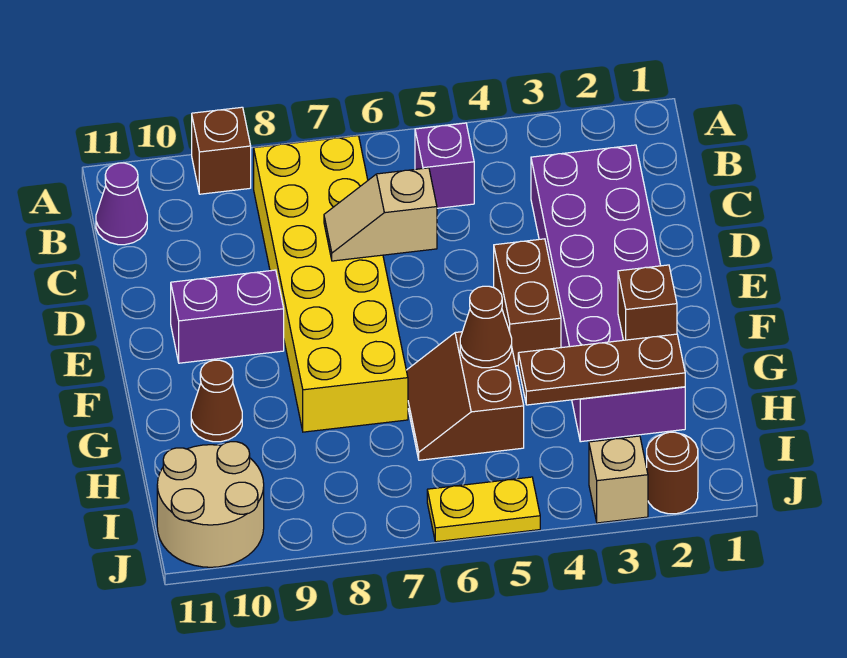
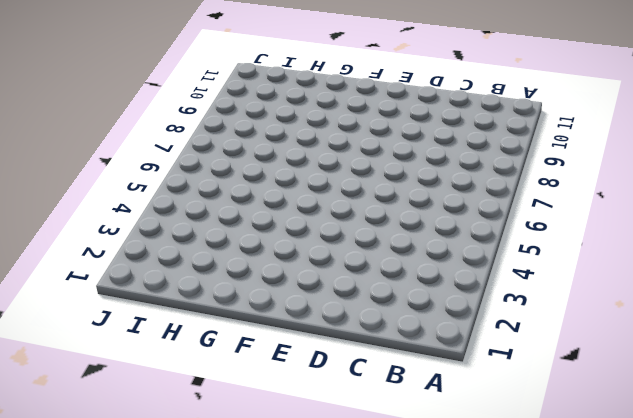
none -> brown brick A9 level 1
none -> purple brick B5 level 1
none -> yellow brick B7:G8 level 1

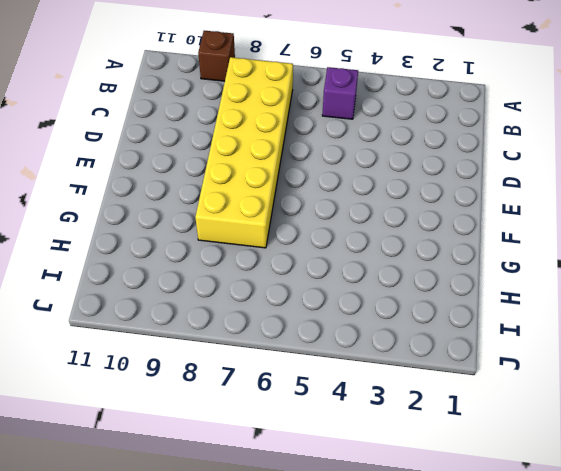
none -> purple cone B11 level 1
none -> purple brick C2:H3 level 1
none -> brown brick E4:F4 level 1

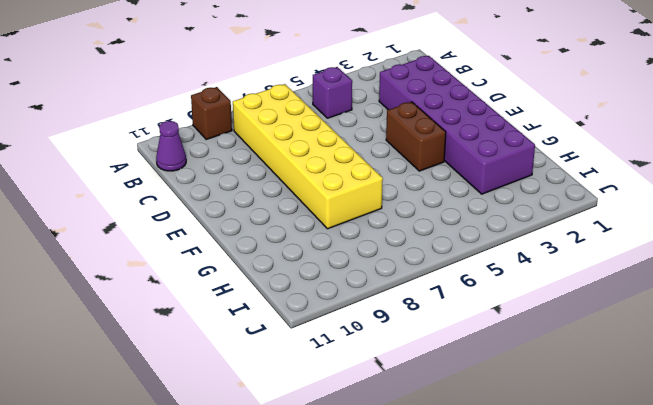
none -> purple brick E9:E10 level 1
none -> brown slope G5:H6 level 1 top 5
none -> brown cone G10 level 1

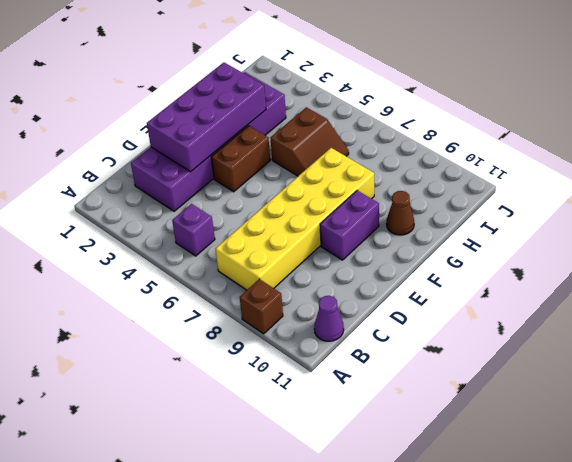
purple brick D2:G3 level 2 -> brown brick G2 level 2
purple brick E9:F9 level 1 -> purple brick E9:E10 level 1
none -> tan round brick I10:J11 level 1
none -> brown round brick J2 level 1
none -> tan brick J3 level 1

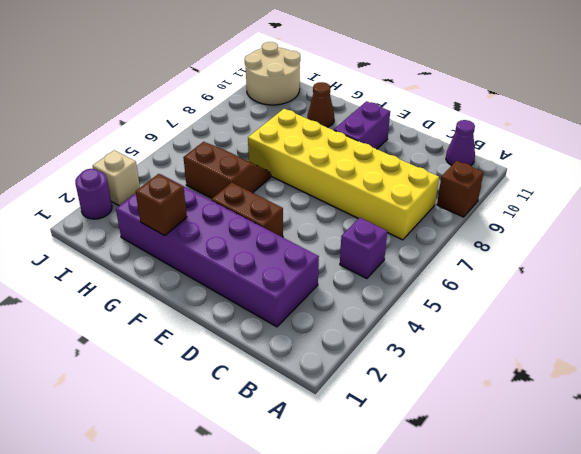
purple round brick J2 level 1 -> brown round brick J2 level 1
none -> yellow plate J5:J6 level 1
none -> tan slope D6:D7 level 2 top 6
none -> brown cone G5 level 2

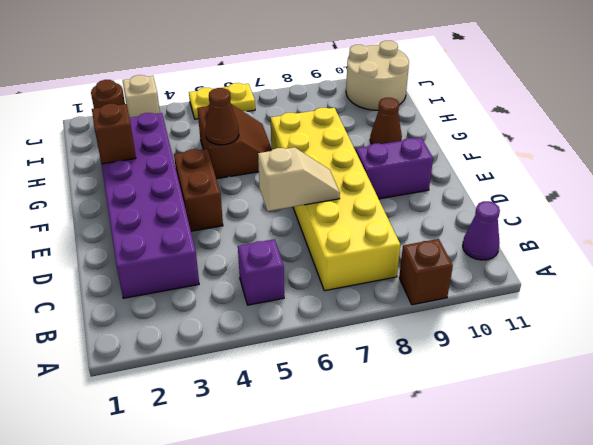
none -> brown plate H2:H4 level 2

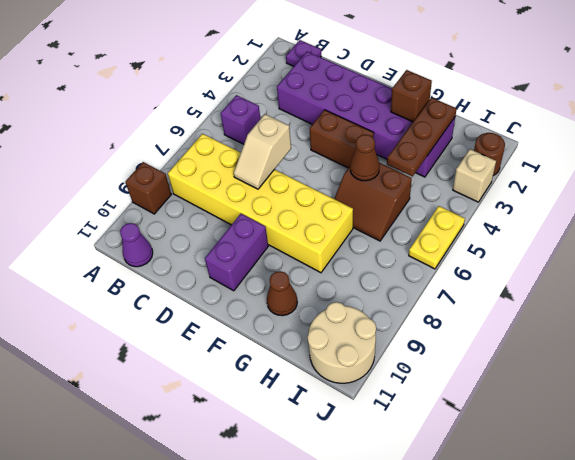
purple plate B1 level 1 -> none

